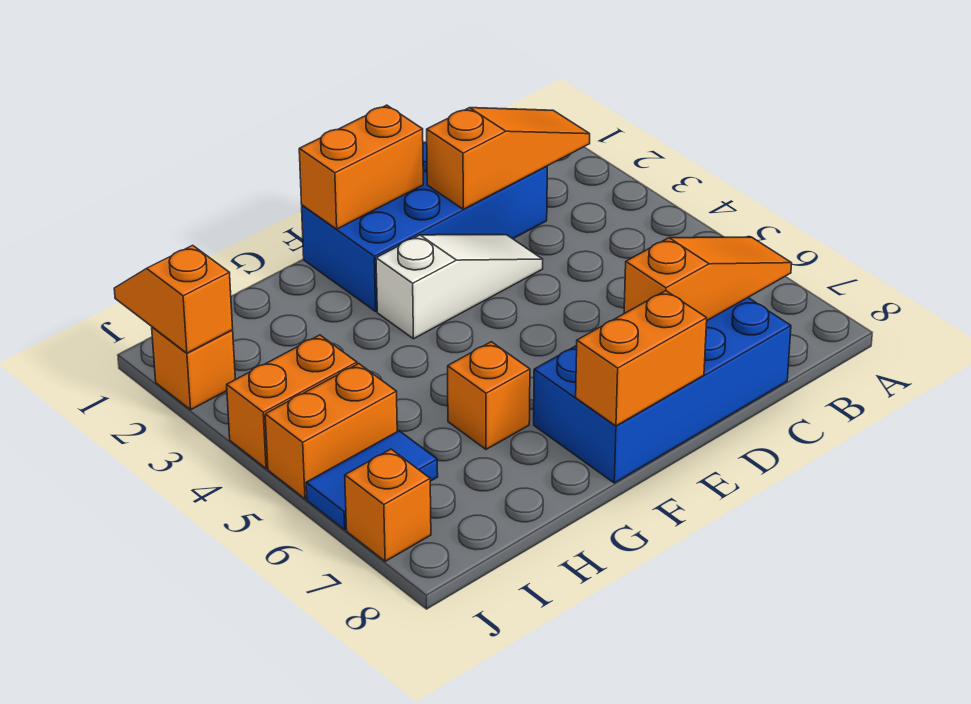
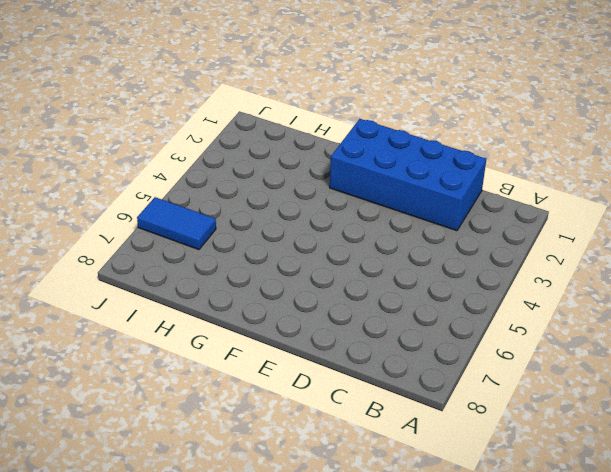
none -> blue brick C7:F8 level 1
none -> white slope D3:F3 level 1 top F
none -> orange brick G6 level 1

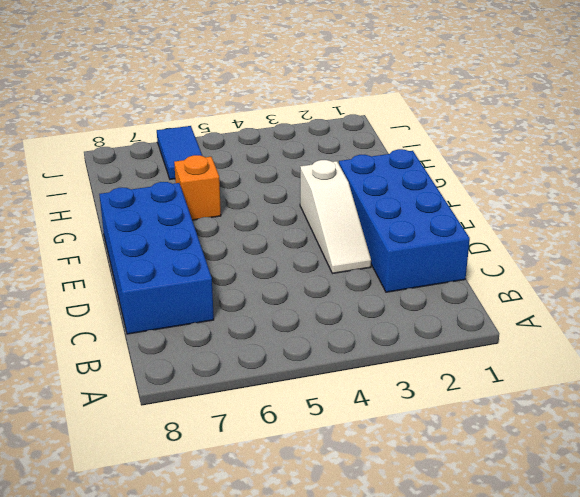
none -> orange brick I4:J4 level 1
none -> orange brick I5:J5 level 1
none -> orange brick J2 level 1

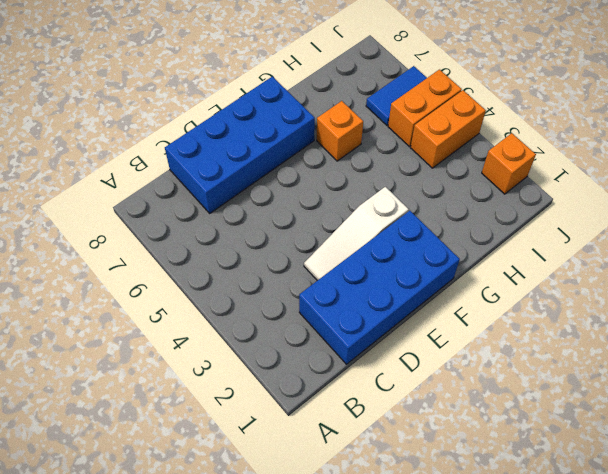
none -> orange brick J7 level 1
none -> orange slope B2:D2 level 2 top D
none -> orange slope B7:D7 level 2 top D

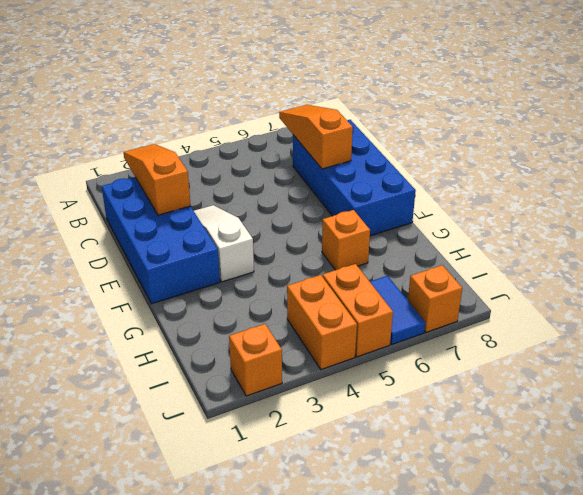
none -> orange brick E1:F1 level 2
none -> orange brick E8:F8 level 2
none -> orange slope J1:J2 level 2 top 2

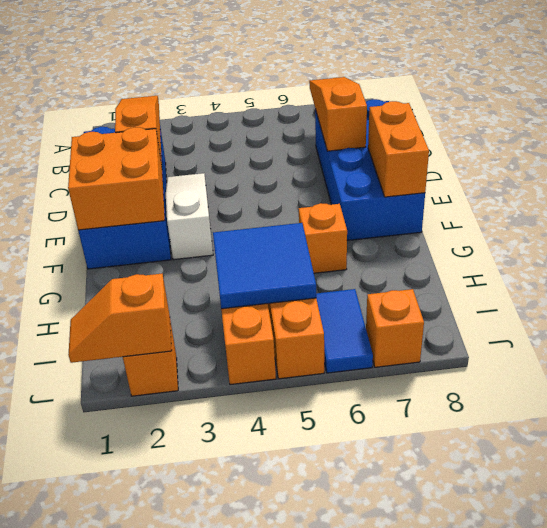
orange brick E1:F2 level 2 -> orange brick E1:F1 level 2
blue tile H4:I5 level 2 -> none

